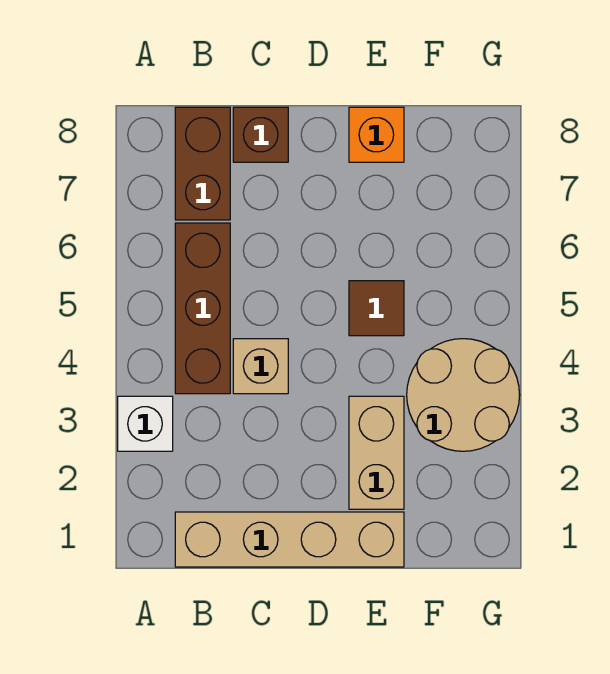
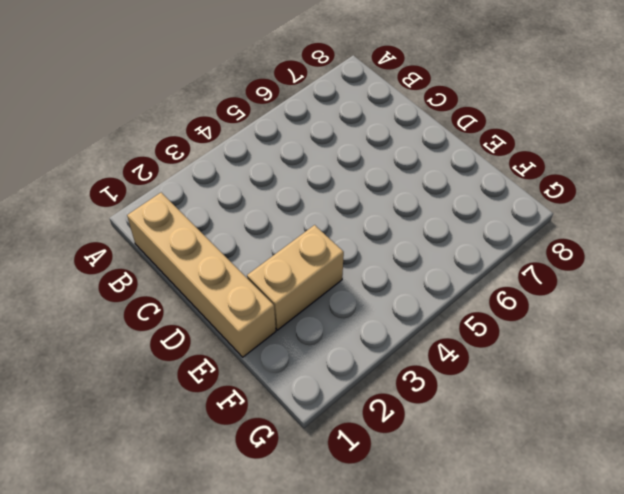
none -> white brick A3 level 1
none -> brown brick B4:B6 level 1

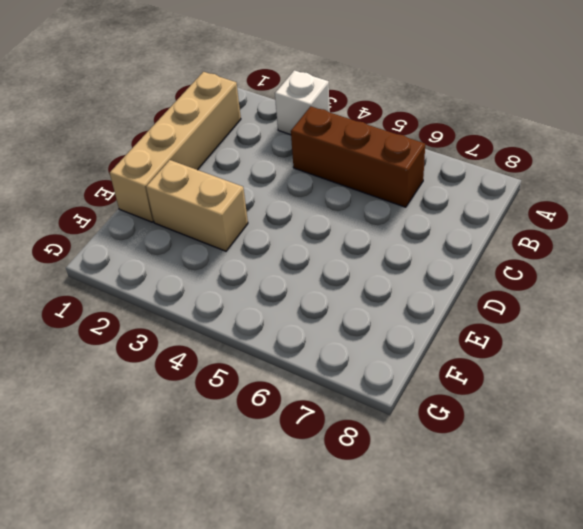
none -> brown brick B7:B8 level 1
none -> tan brick C4 level 1

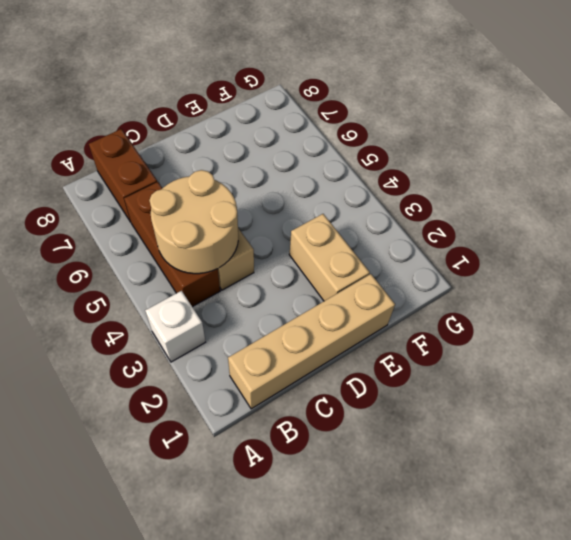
tan round brick B4:C5 level 2 -> tan round brick F3:G4 level 1
none -> brown brick C8 level 1
none -> brown tile E5 level 1

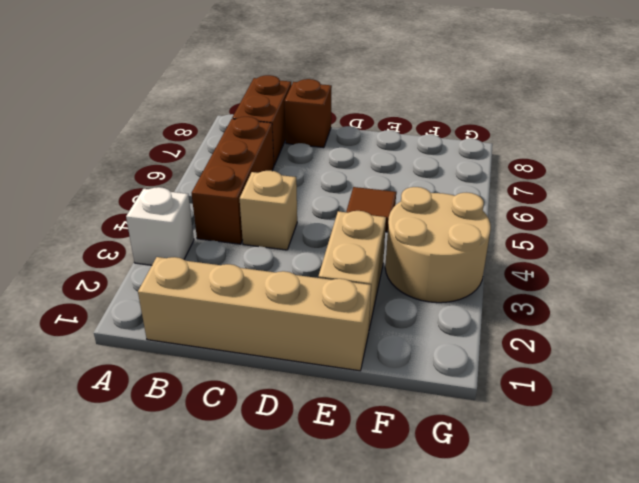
none -> orange brick E8 level 1

